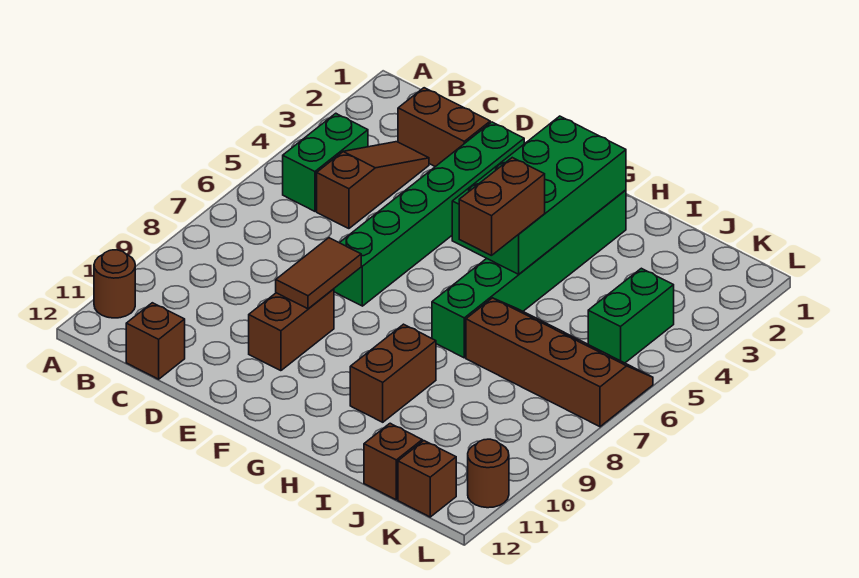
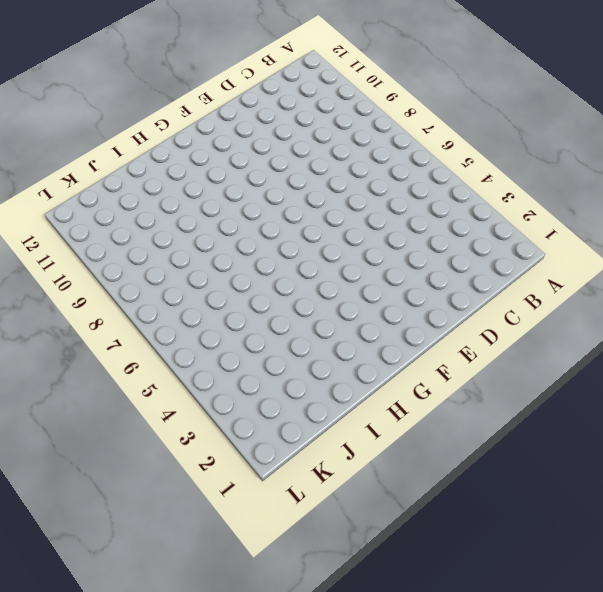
none -> brown round brick A11 level 1
none -> green brick B4:B5 level 1
none -> brown brick C2:D2 level 1

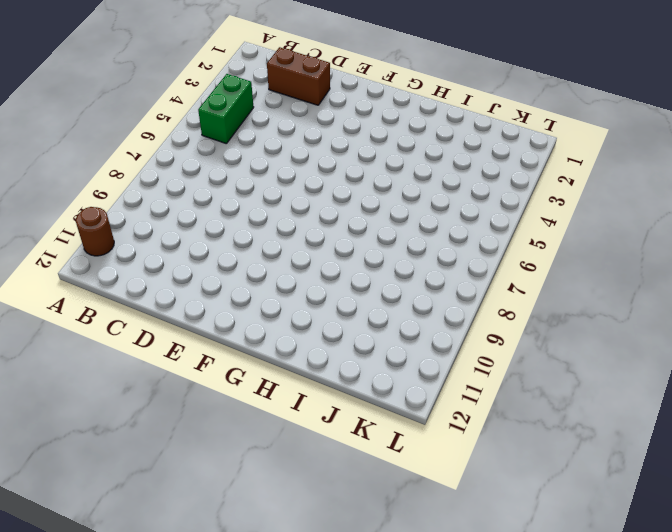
none -> brown slope C3:C5 level 1 top 5
none -> brown brick C12 level 1
none -> green brick E2:E7 level 1

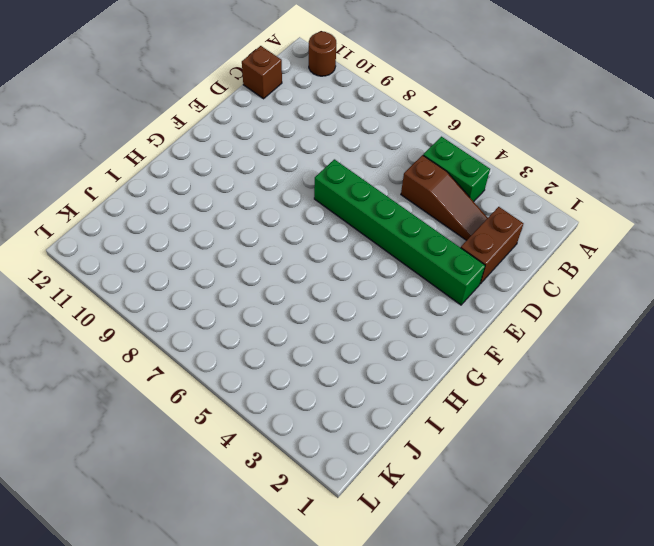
none -> brown brick E9:E10 level 1
none -> green brick H2:H7 level 1
none -> brown brick H9:H10 level 1

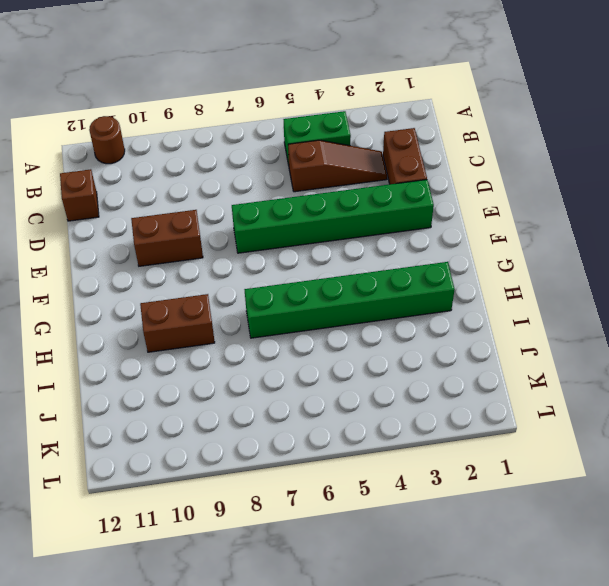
none -> brown slope I6:L7 level 1 top 7
none -> brown brick J12 level 1
none -> green brick K4:K5 level 1

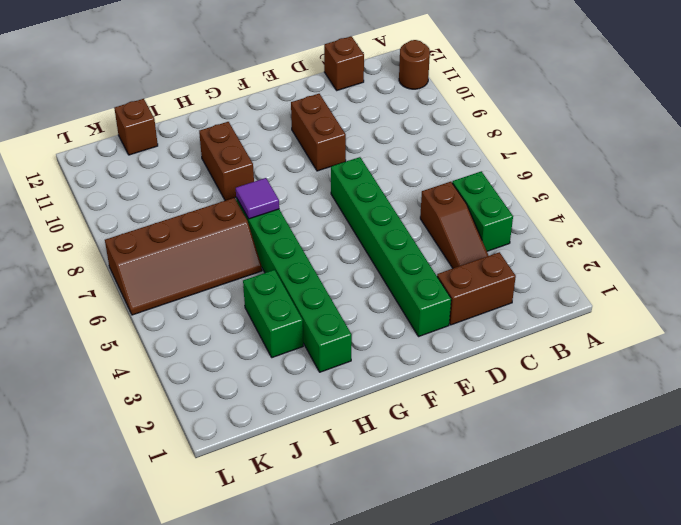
purple tile H7 level 2 -> none
green brick I3:I4 level 1 -> green brick K4:K5 level 1
none -> brown brick K12 level 1
none -> brown round brick L11 level 1
none -> brown tile E8:E9 level 2

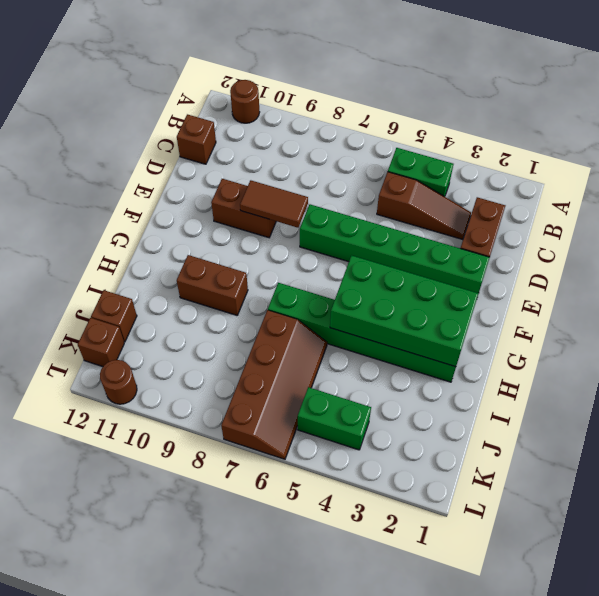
none -> brown brick H5:H6 level 3

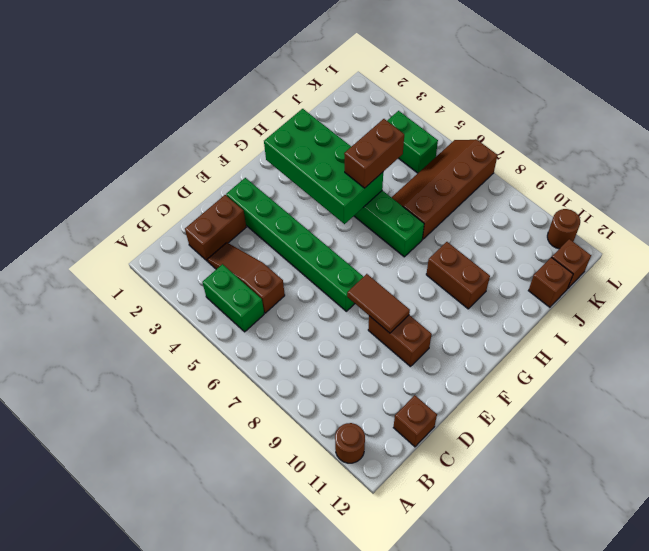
brown brick H5:I5 level 3 -> brown brick H5:H6 level 3

